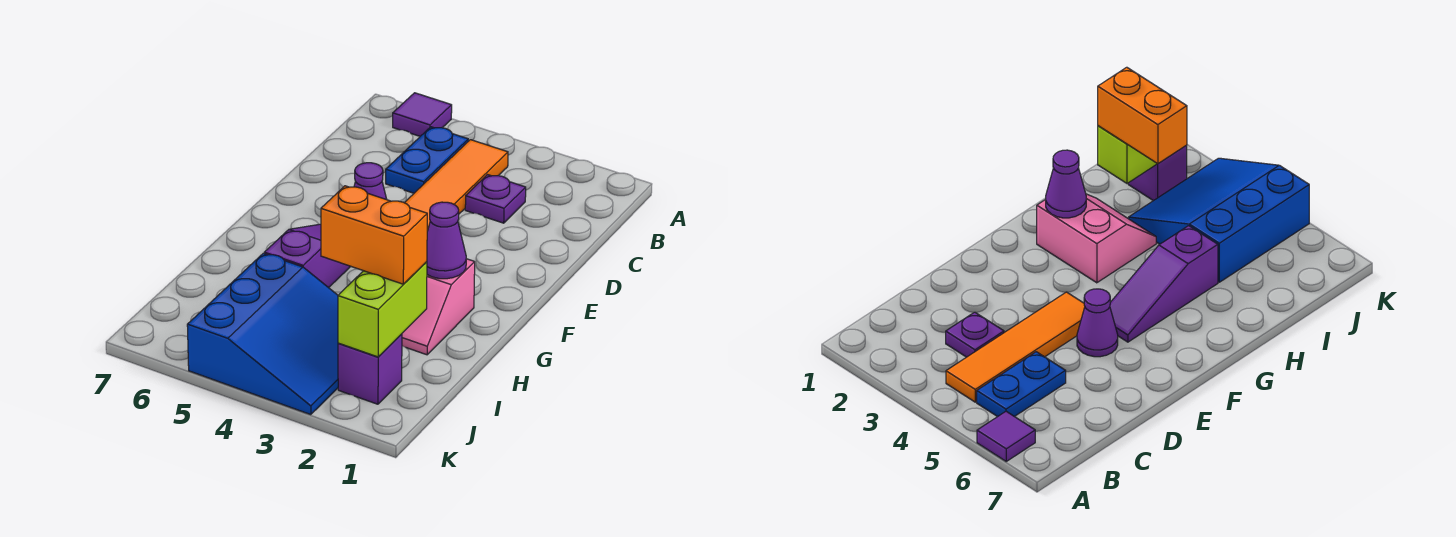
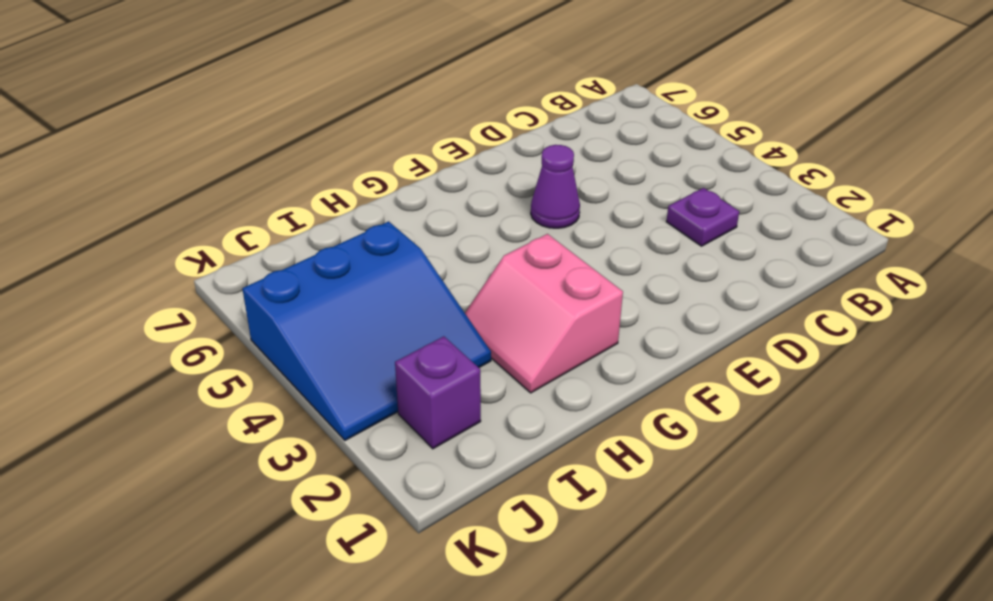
none -> purple tile A6 level 1
none -> orange tile B4:E4 level 1
none -> blue plate B5:C5 level 1

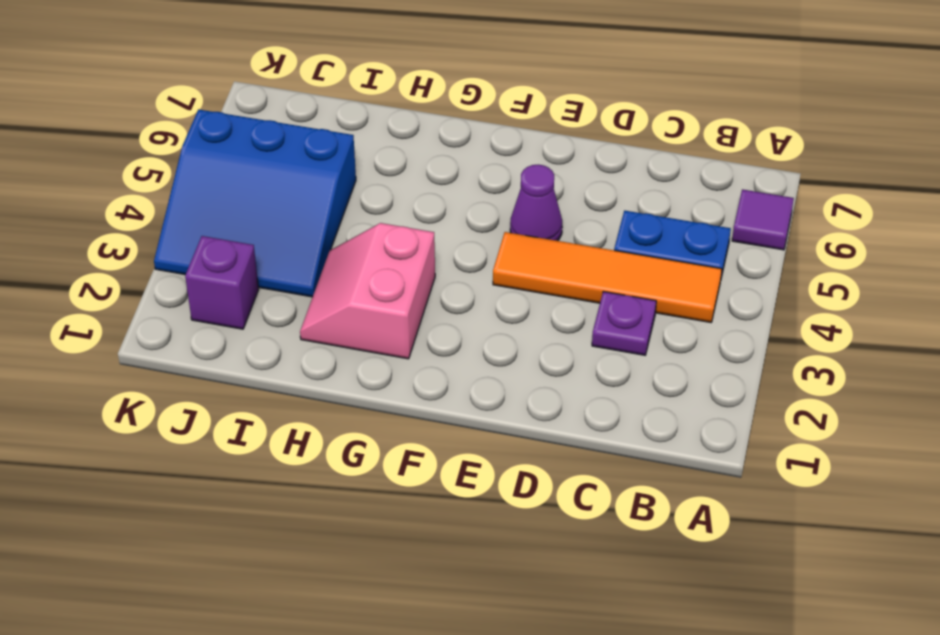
none -> purple slope F5:H5 level 1 top H
none -> purple cone G2 level 2
none -> lime brick I2:J2 level 2

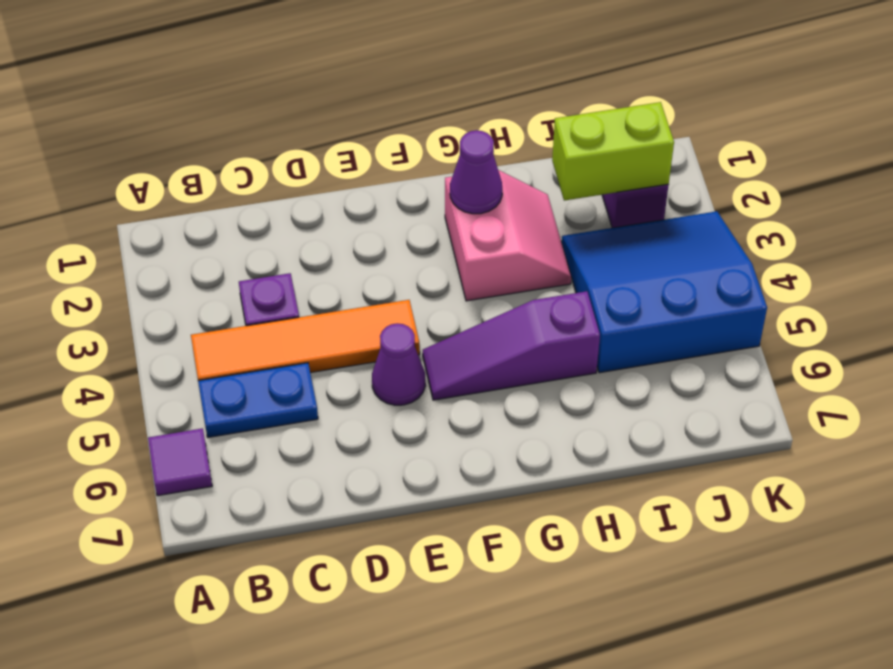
none -> orange brick I2:I3 level 3

